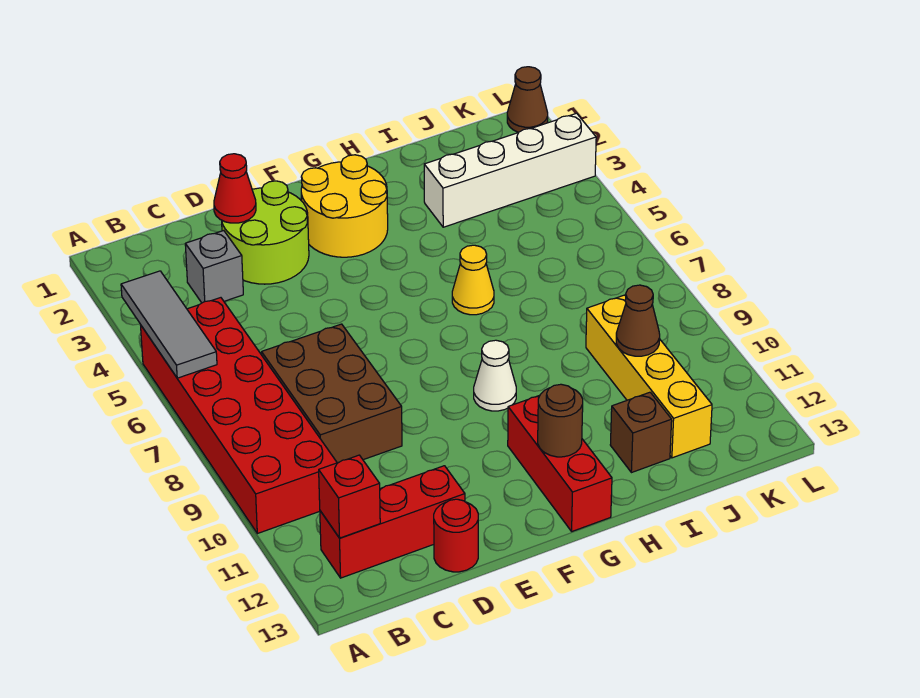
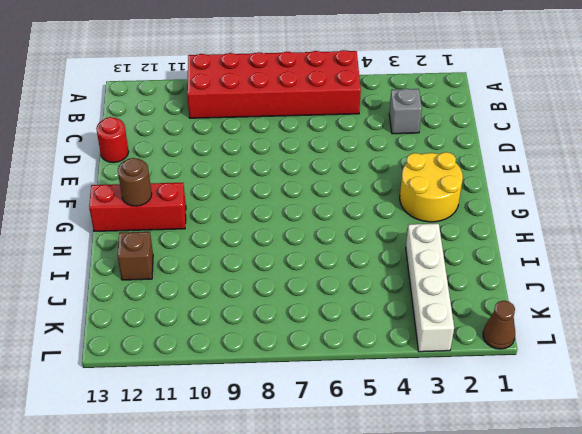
none -> red brick B12:D12 level 1
none -> brown brick C7:D9 level 1
none -> lime round brick D2:E3 level 1

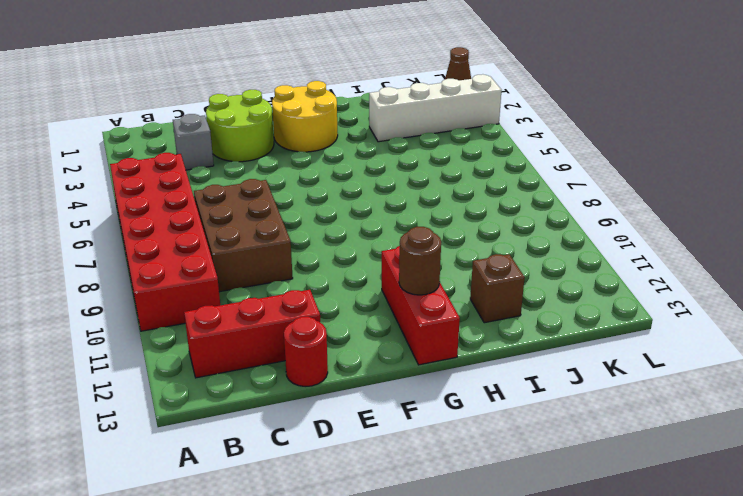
none -> white cone G9 level 1
none -> yellow cone H6 level 1
none -> yellow brick J9:J12 level 1

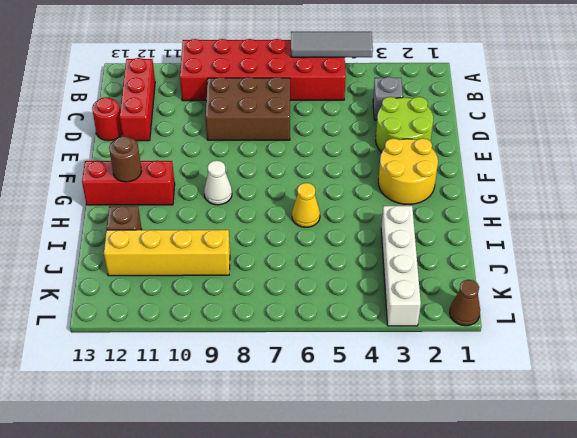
none -> red brick B12 level 2
none -> red cone D2 level 2
none -> brown cone J10 level 2

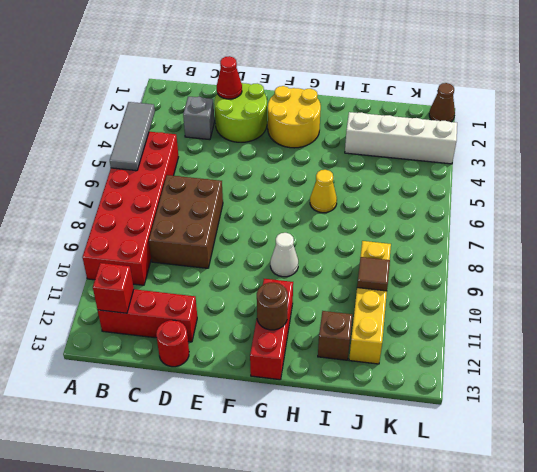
brown tile J10 level 2 -> brown cone J10 level 2

